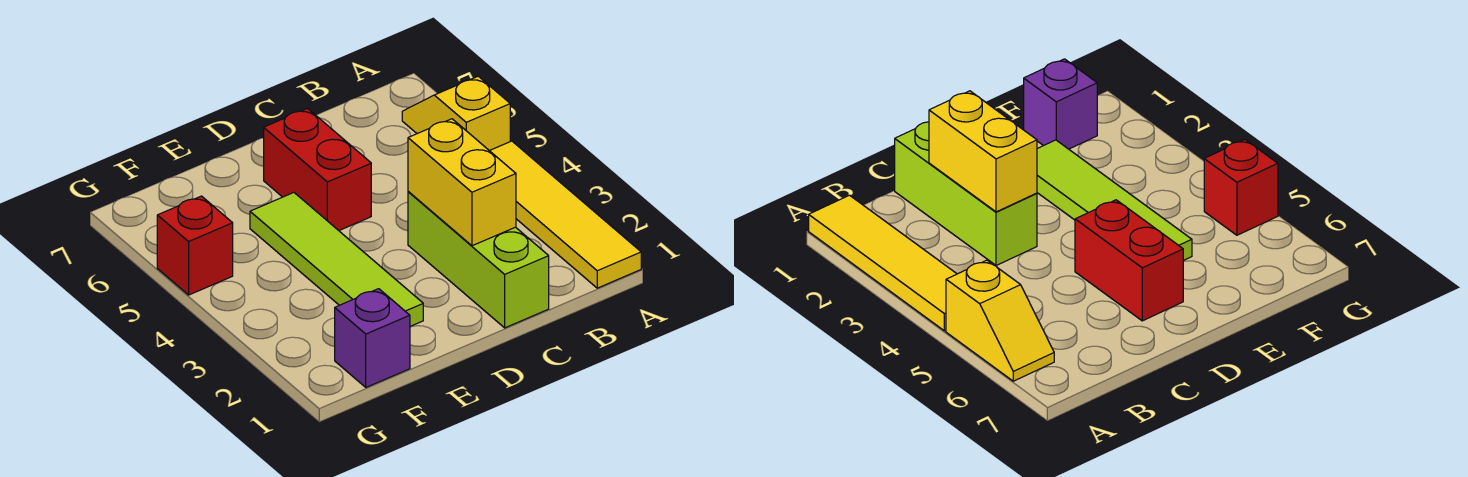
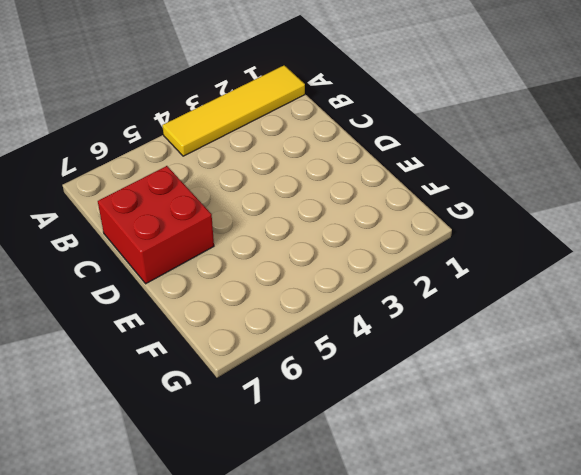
red brick C6:D7 level 1 -> red brick D5:D6 level 1
none -> yellow slope A5:A6 level 1 top 5
none -> lime brick C1:C3 level 1

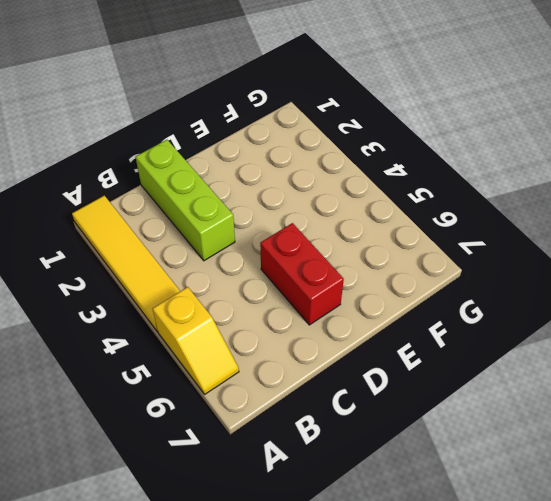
none -> lime tile E2:E5 level 1
none -> purple brick F1 level 1

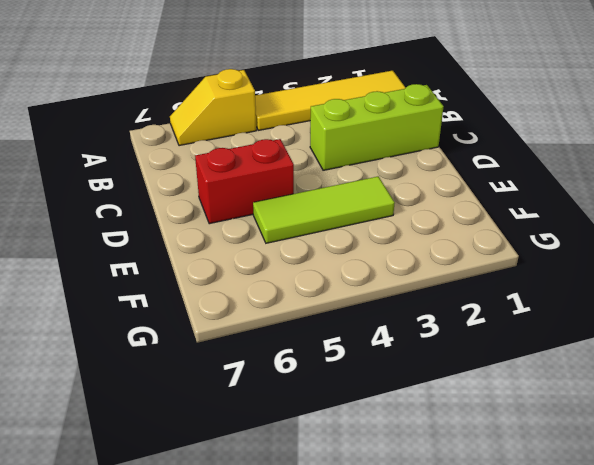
lime tile E3:E5 level 1 -> lime tile E2:E5 level 1
none -> purple brick F1 level 1
none -> red brick G5 level 1

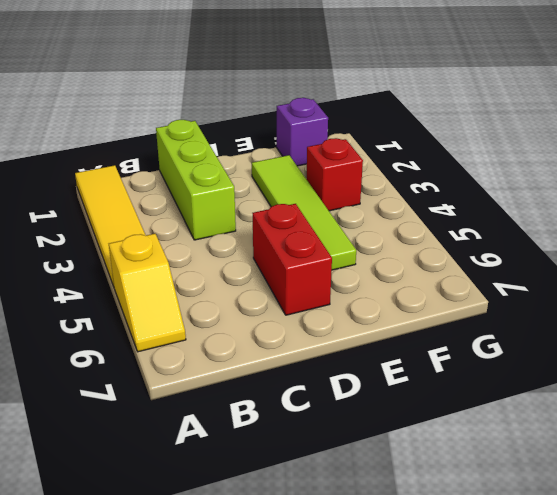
red brick F3 level 1 -> red brick G5 level 1
none -> yellow brick C2:C3 level 2

